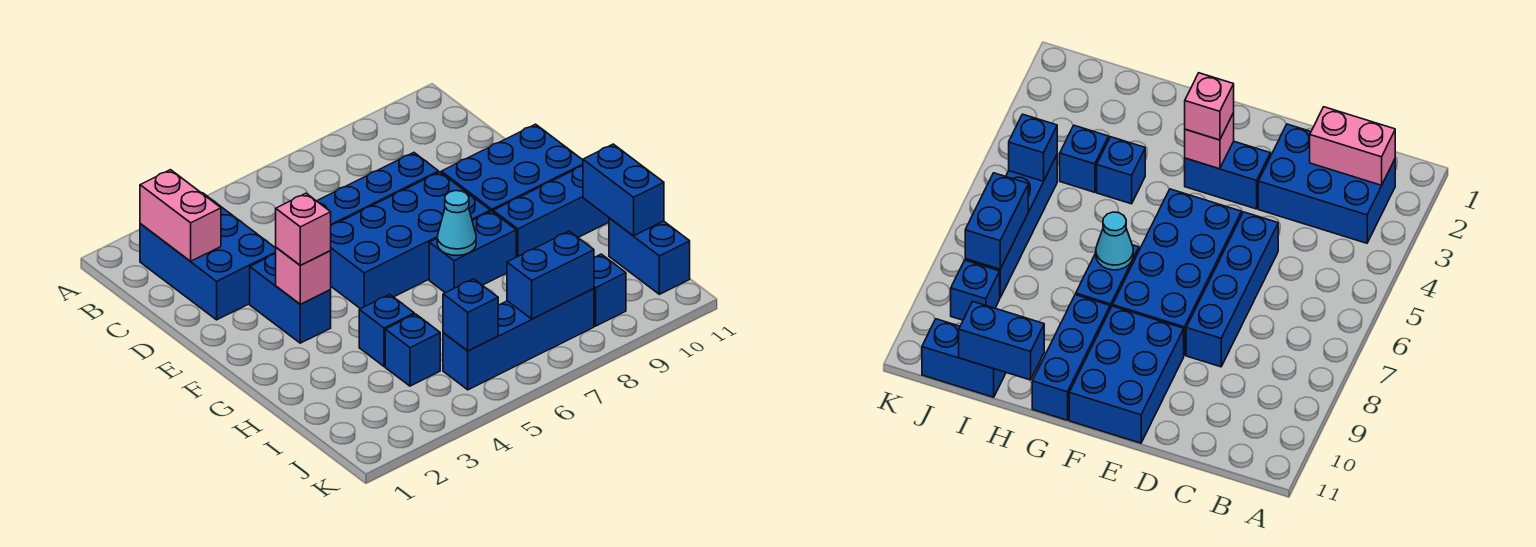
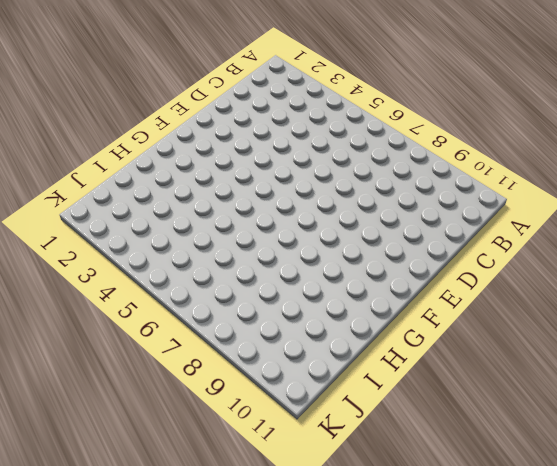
none -> blue brick B2:D3 level 1
none -> blue brick D5:D8 level 1
none -> blue brick E3:F3 level 1

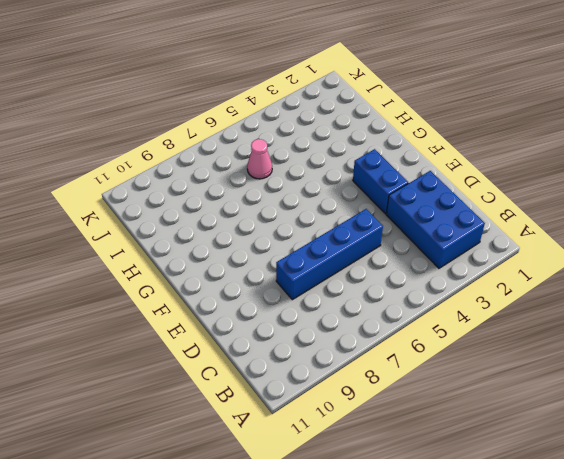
pink cone I6 level 1 -> none
none -> blue brick E5:F8 level 1
none -> blue brick E9:F11 level 1
none -> blue brick G7:G8 level 1

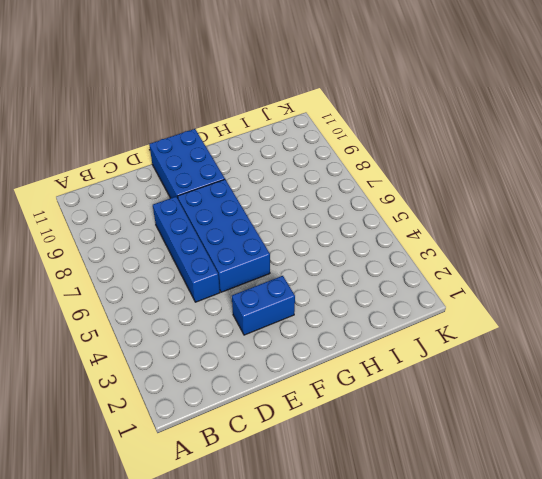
none -> blue brick B2:D3 level 1
none -> blue brick G7:G8 level 1
none -> blue brick G9:G11 level 1

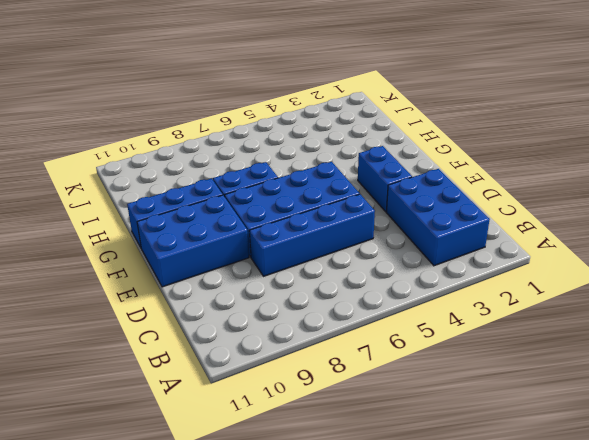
none -> blue brick H4 level 1
none -> blue brick I4 level 1
none -> blue brick I11:J11 level 1

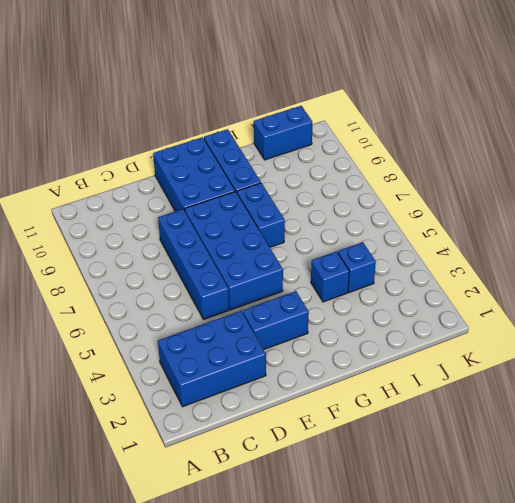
none -> blue brick J5:J8 level 1
none -> blue brick J9 level 1
none -> pink brick B2:C2 level 2

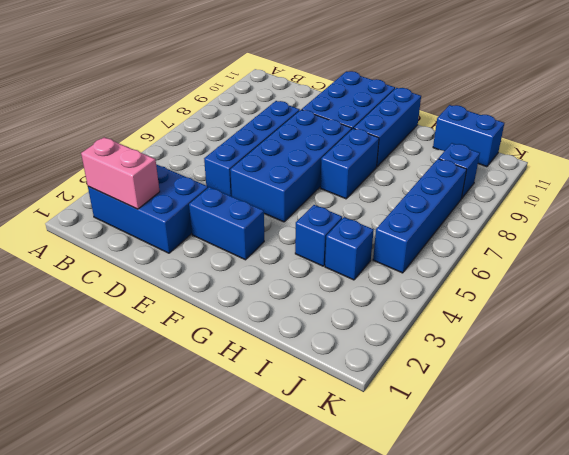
none -> pink brick F3 level 2
none -> cyan cone G7 level 2
none -> blue brick H11:I11 level 2

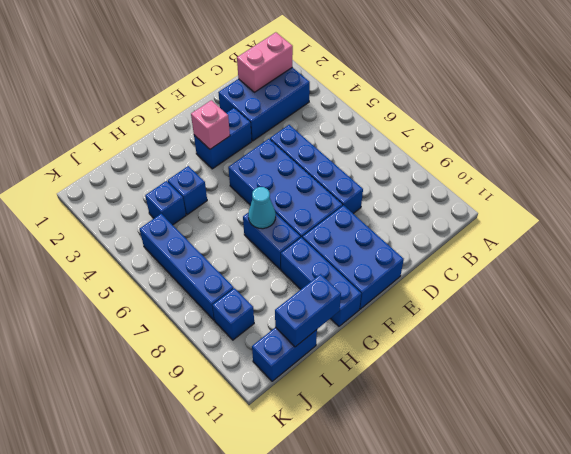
none -> blue brick J5 level 2
none -> blue brick J7:J8 level 2
none -> pink brick F3 level 3

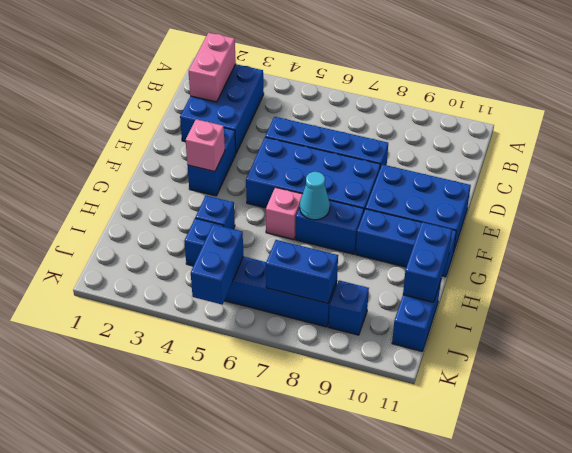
pink brick G6 level 1 -> pink brick F3 level 3
blue brick J5:K5 level 2 -> blue brick J5 level 2

